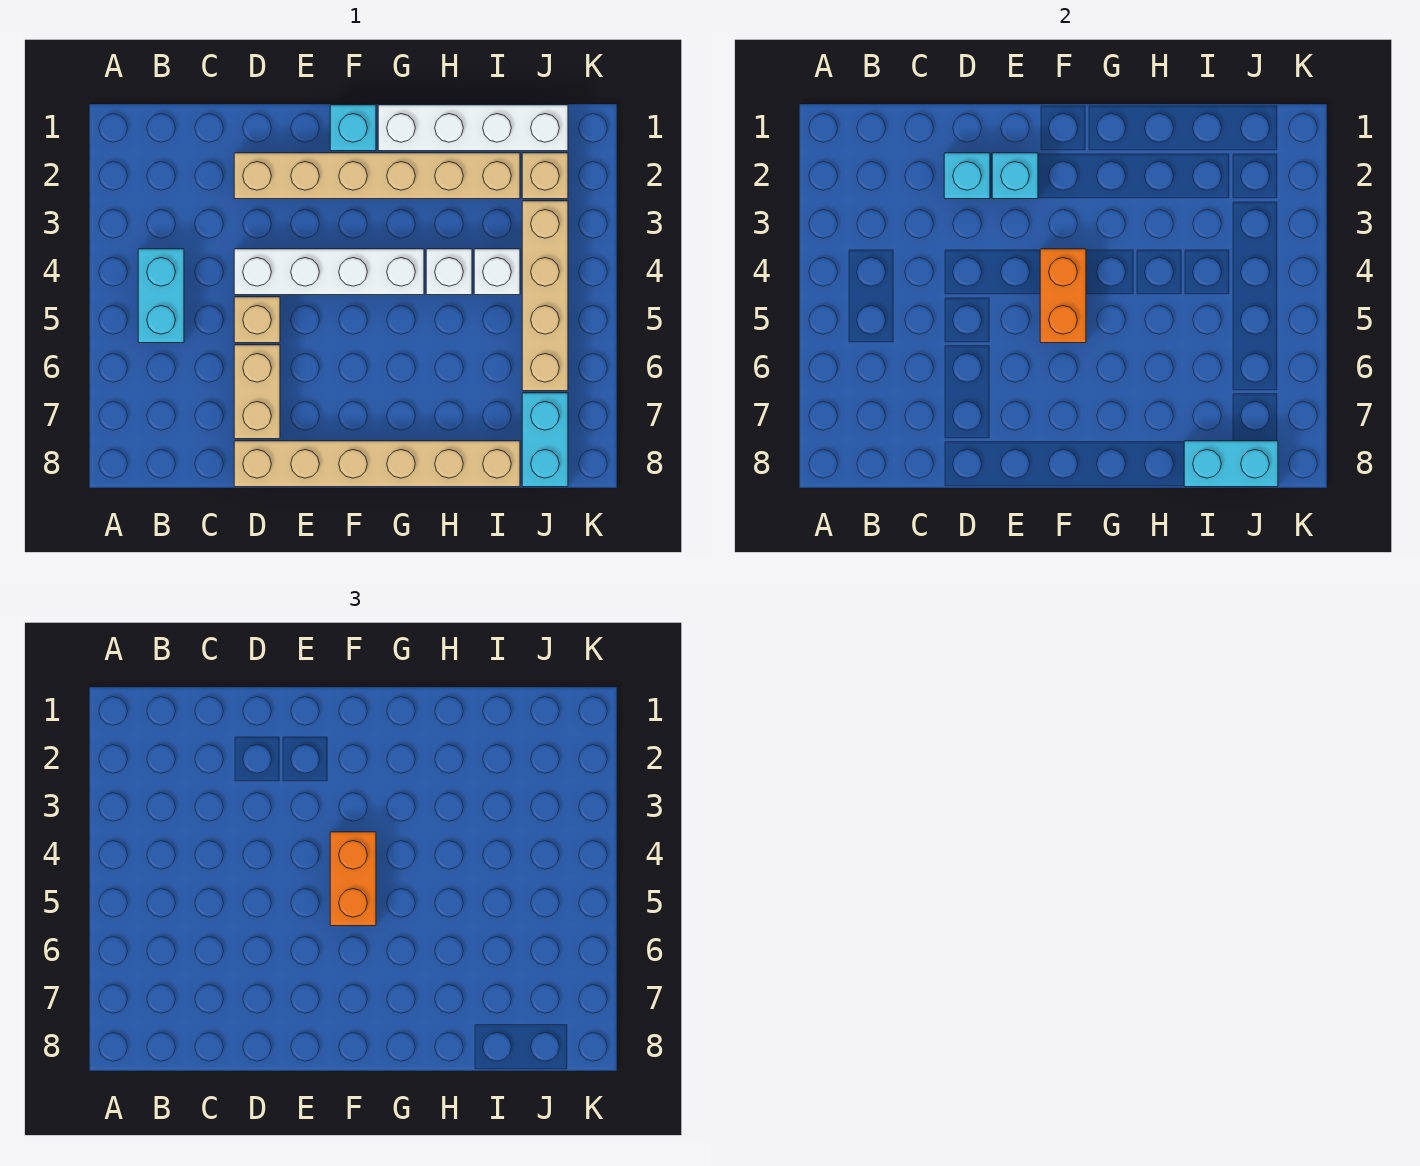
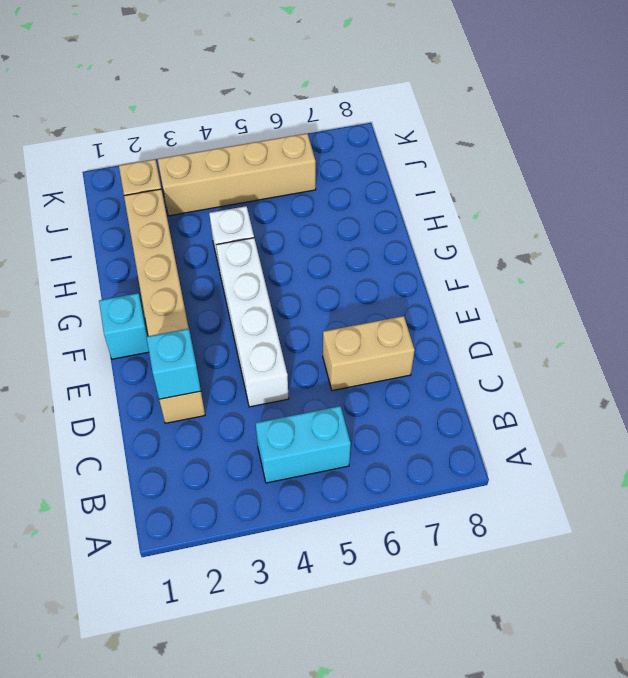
none -> tan brick D5 level 1
none -> tan brick D8:I8 level 1
none -> white brick G1:J1 level 1

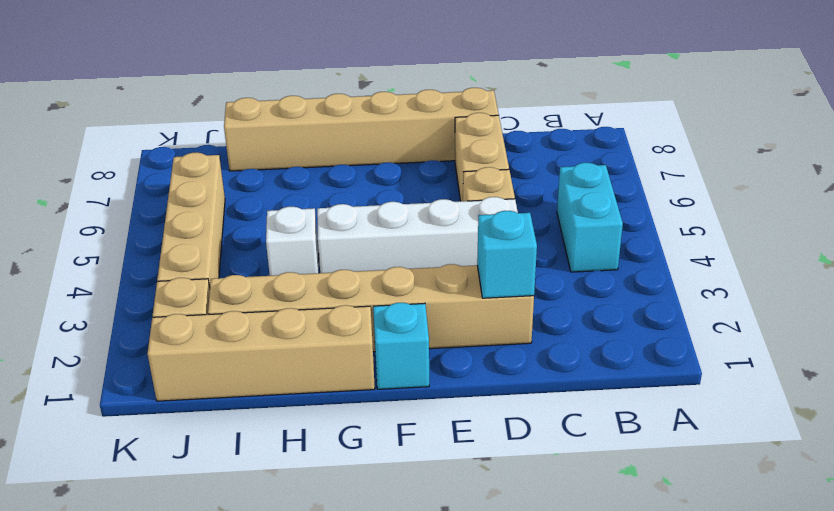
tan brick G1:J1 level 1 -> white brick G1:J1 level 1
none -> white brick I4 level 1
none -> cyan brick J7:J8 level 1
none -> cyan brick E2 level 2

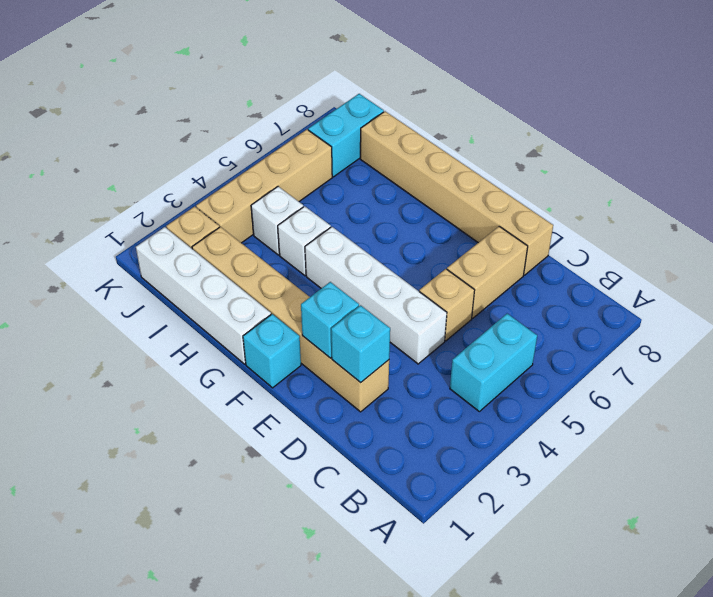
none -> orange brick F4:F5 level 2
none -> cyan brick I8:J8 level 2
none -> orange brick F4:F5 level 3

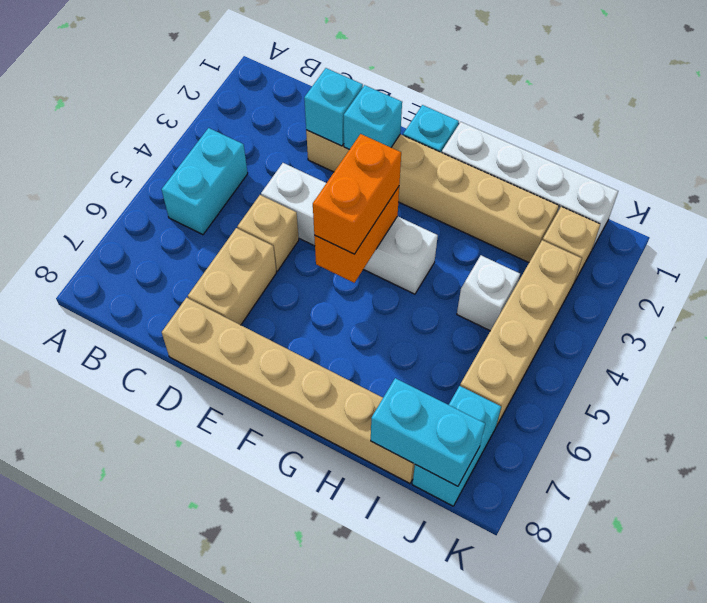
none -> white brick H4 level 1

